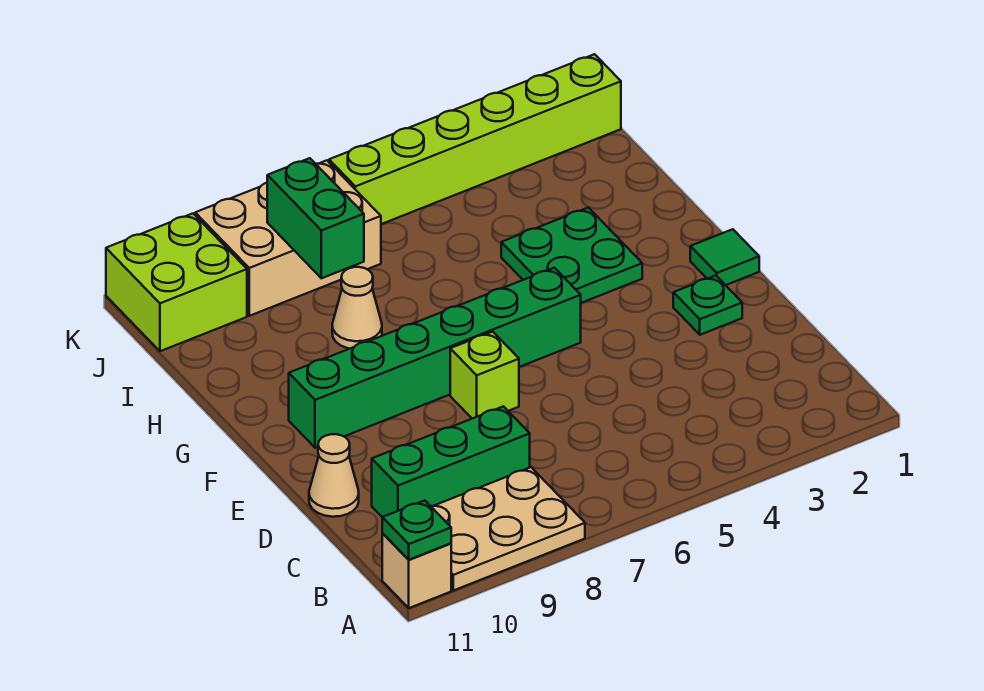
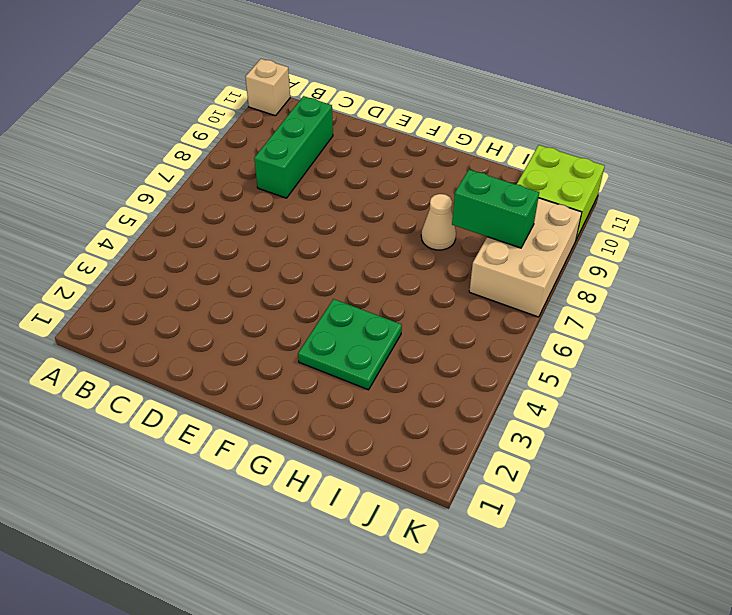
none -> tan plate A8:B10 level 1
none -> tan cone D11 level 1
none -> green plate E2 level 1

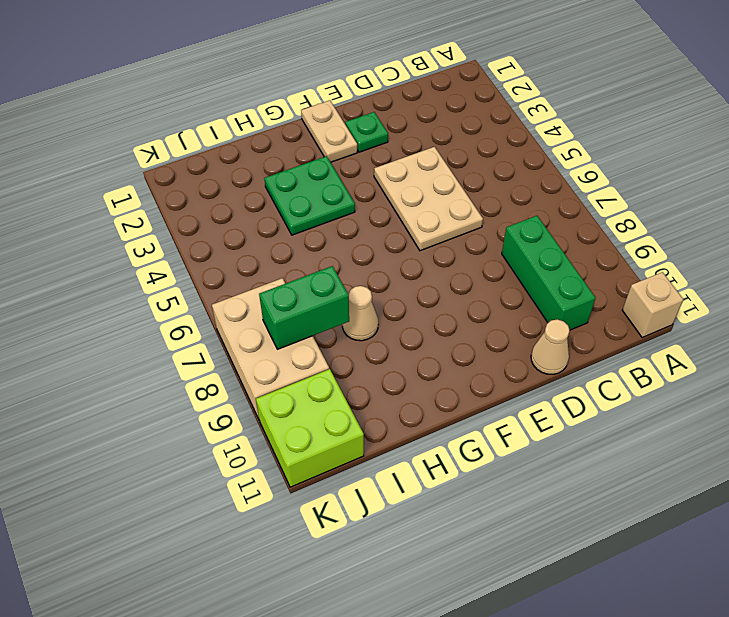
tan plate D4:E6 level 1 -> tan plate A8:B10 level 1
tan plate F1:F2 level 1 -> green tile F1 level 1
none -> lime brick E7 level 1
none -> green brick F5:F10 level 1
none -> lime brick K1:K6 level 1

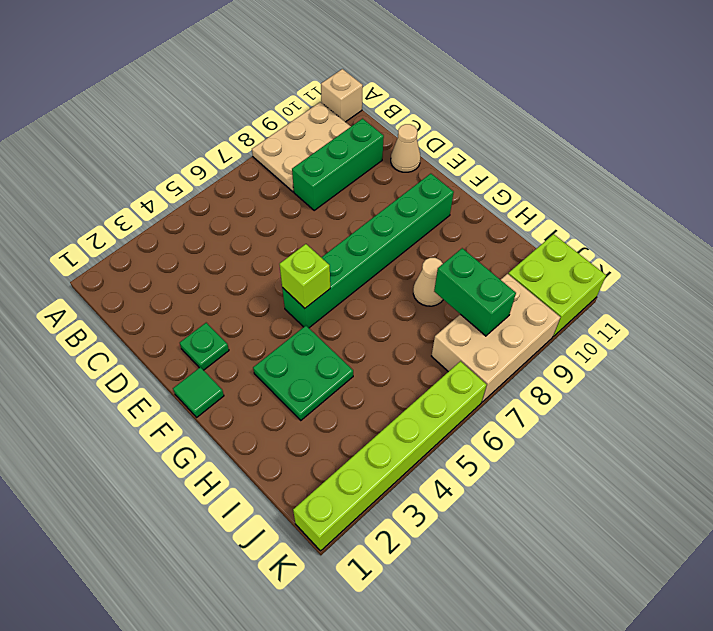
lime brick F5 level 2 -> lime brick E7 level 1
none -> green plate A11 level 2

